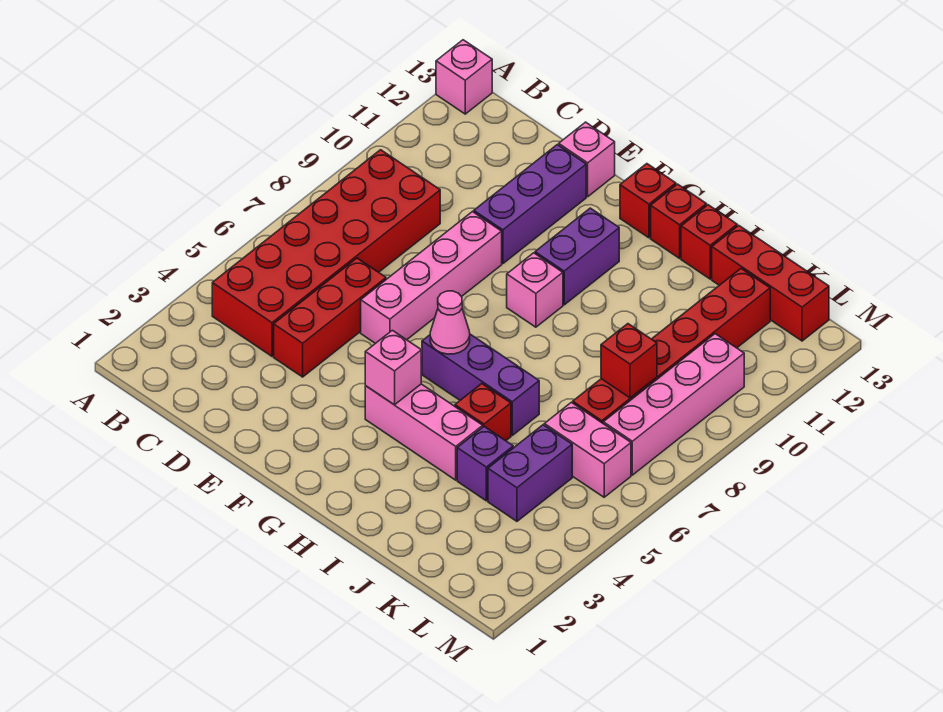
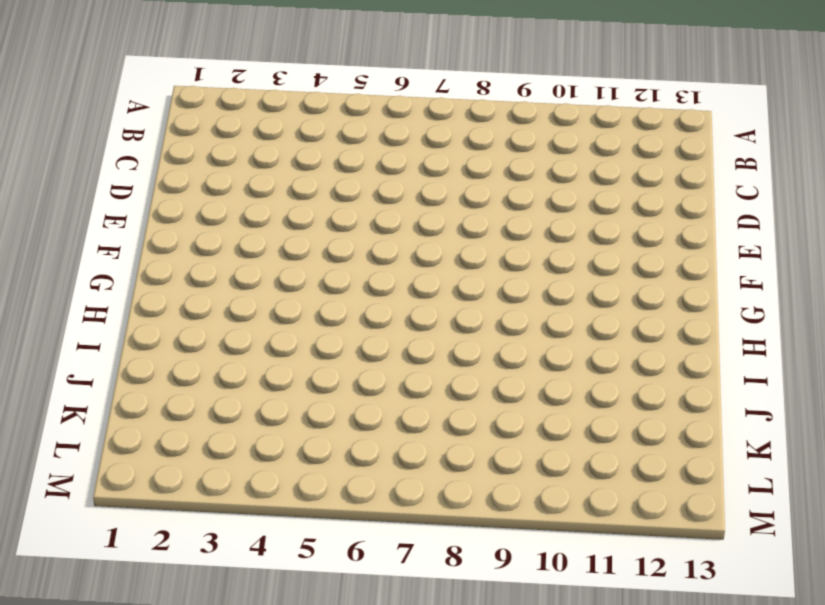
none -> pink brick A13 level 1
none -> red brick B4:C9 level 1
none -> red brick D4:D6 level 1

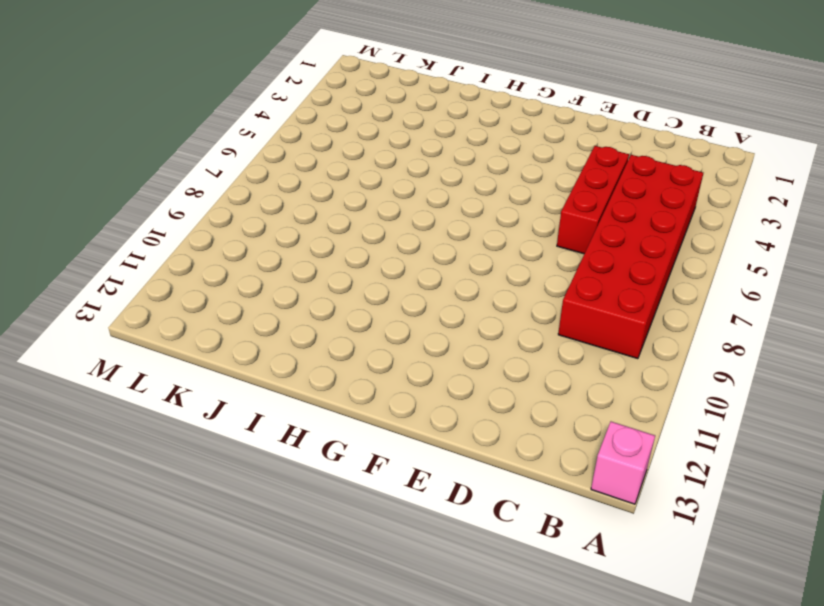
none -> pink brick E6:E9 level 1
none -> purple brick E10:E12 level 1
none -> pink brick E13 level 1

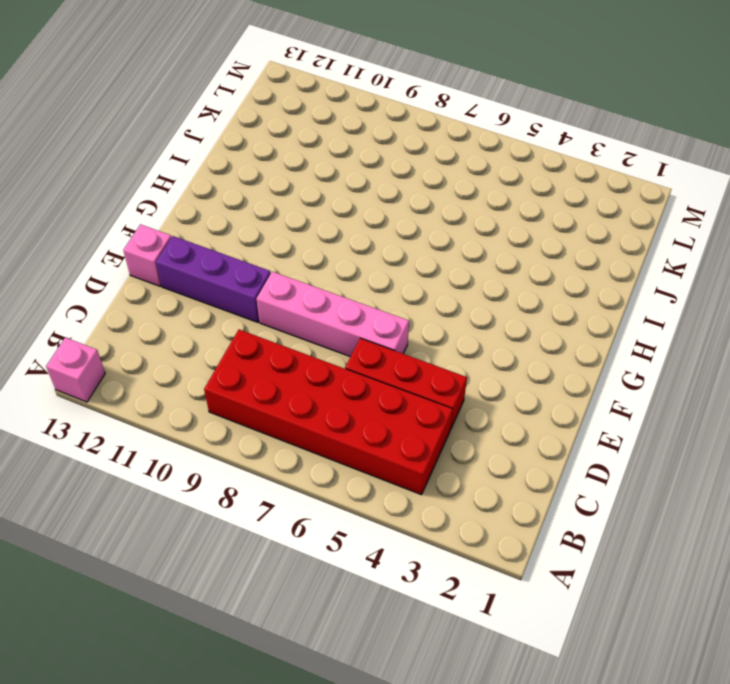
none -> pink brick G4:I4 level 1
none -> purple brick G6:I6 level 1
none -> pink brick G9 level 1

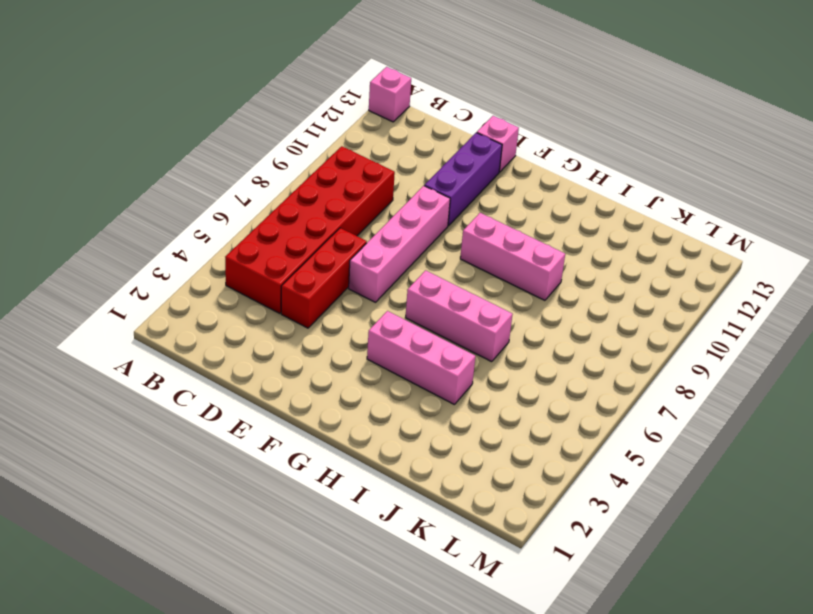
pink brick G6:I6 level 1 -> purple brick G6:I6 level 1
pink brick G9:I9 level 1 -> pink brick G9 level 1
none -> purple brick G10:G11 level 1
none -> red brick G13 level 1
none -> red brick H13 level 1

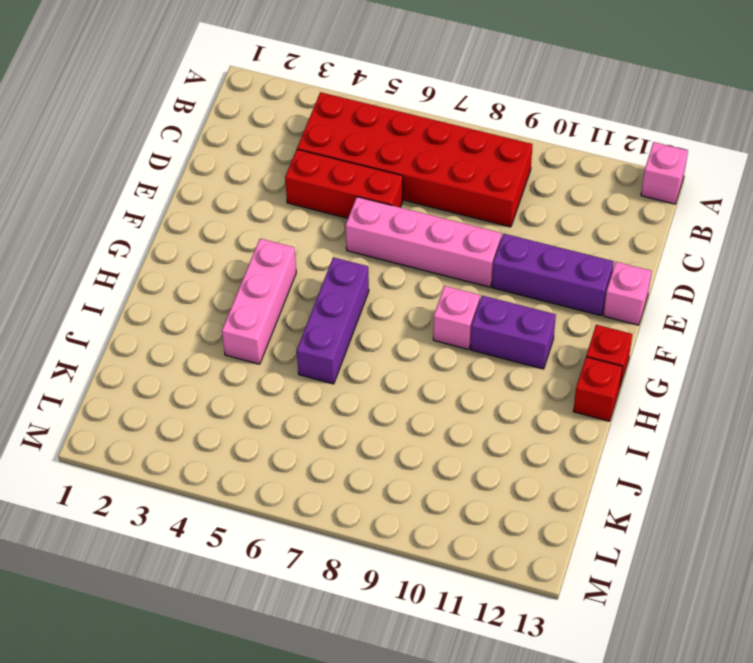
none -> red brick I5 level 1
none -> red brick I13 level 1
none -> purple brick J4 level 1

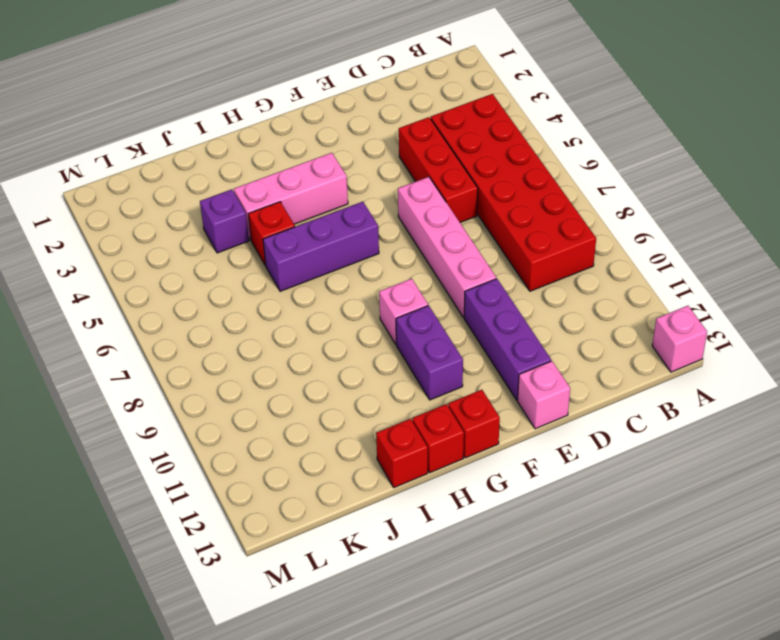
none -> red brick J13:L13 level 1
none -> purple brick K4:K5 level 1
none -> pink brick K6:L6 level 1

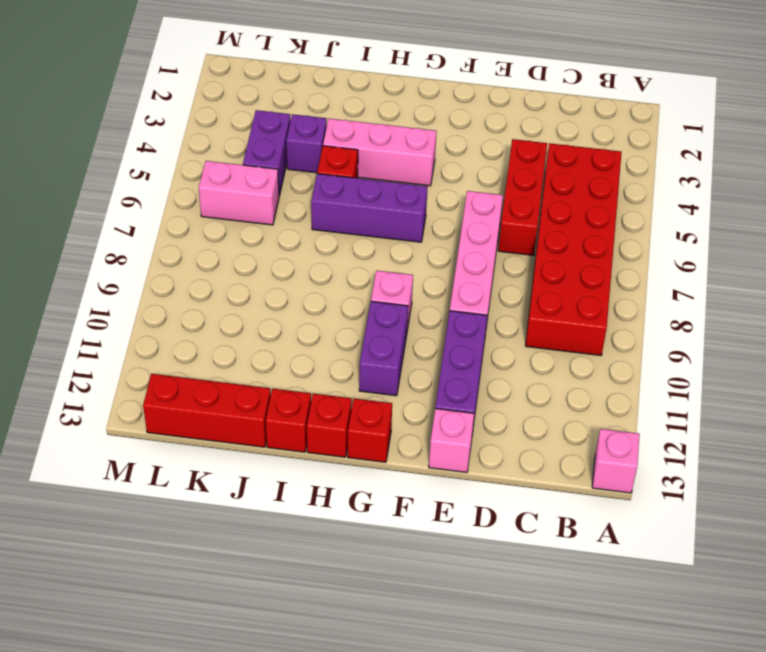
none -> red brick K7:K12 level 1
none -> pink brick L7:L10 level 1
none -> pink brick G4 level 2

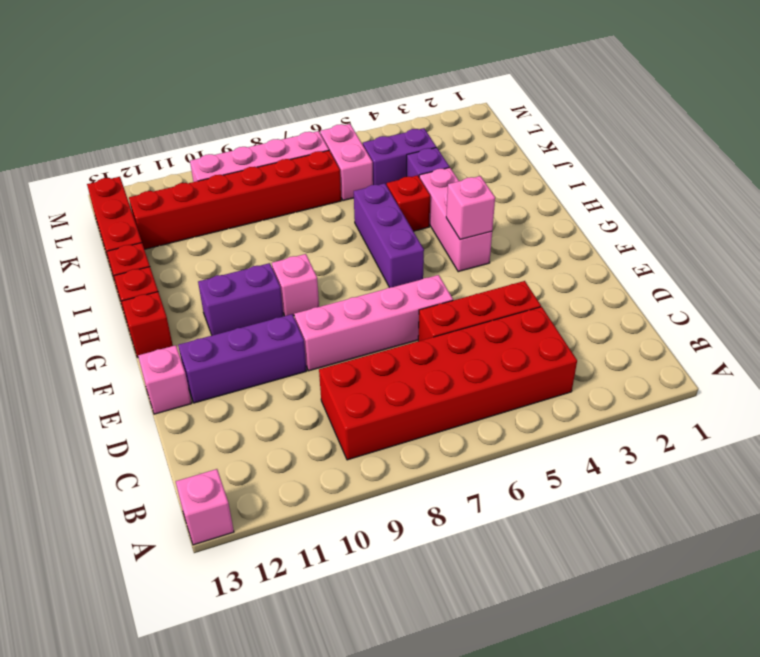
none -> pink cone G6 level 2
none -> red brick K8 level 2

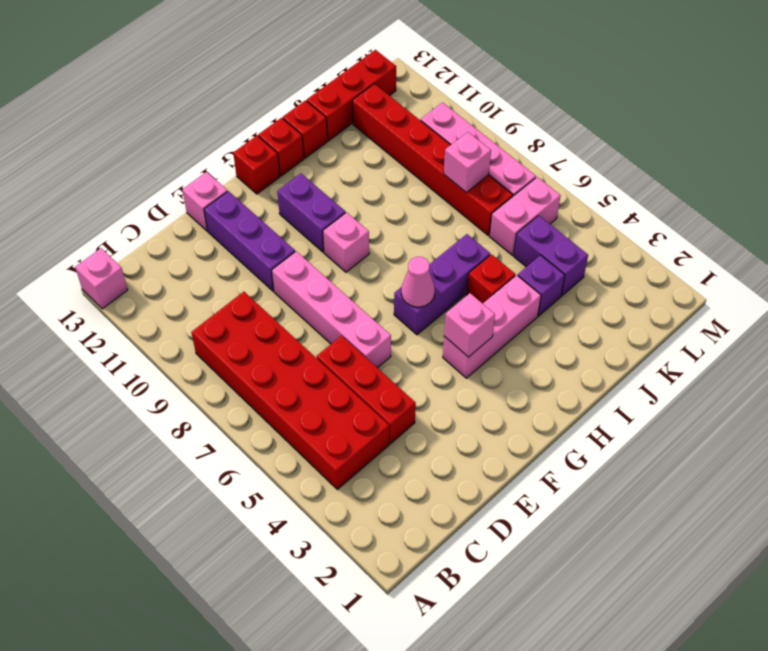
pink brick K8 level 2 -> red brick K8 level 2

